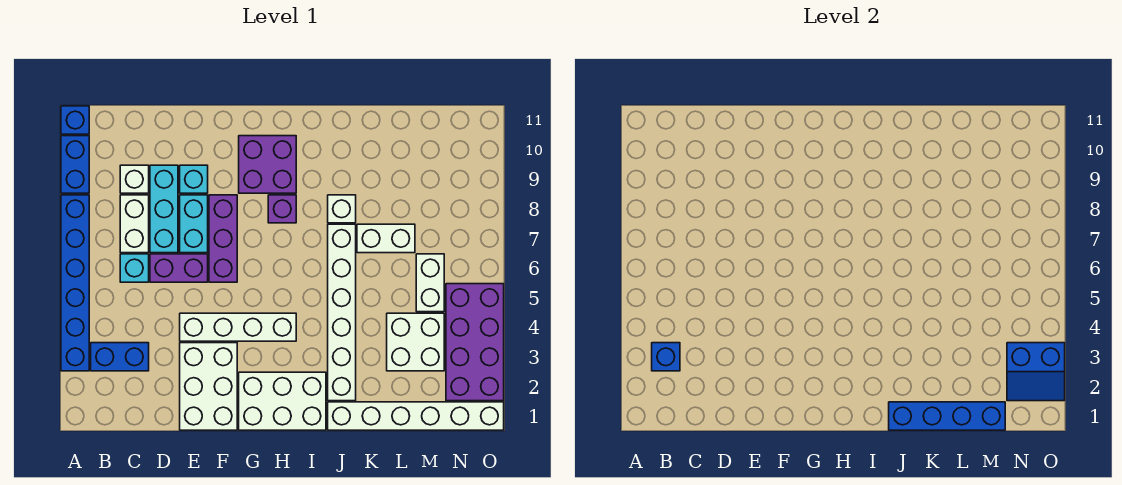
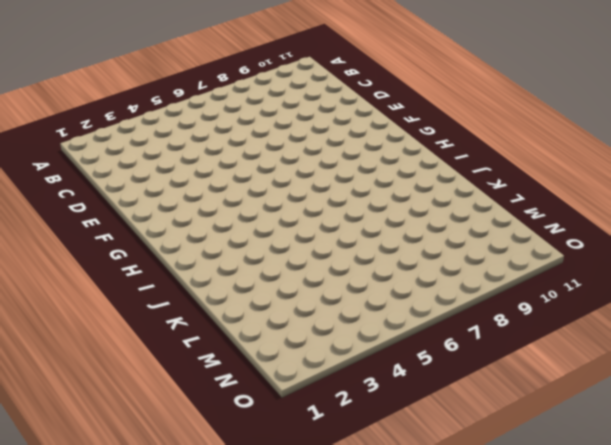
none -> blue brick A3:A8 level 1
none -> blue brick A9:A10 level 1
none -> blue brick A11 level 1

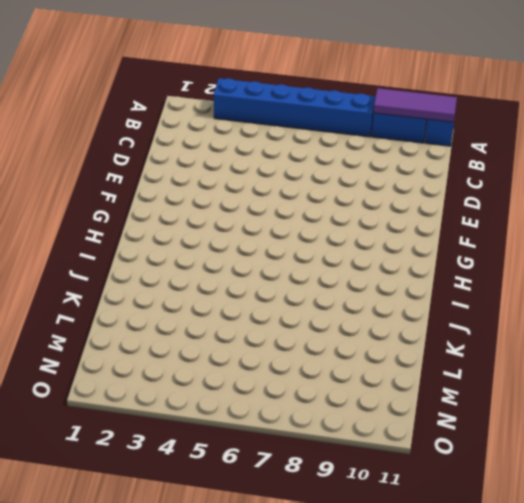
purple tile A9:A11 level 2 -> none
none -> blue brick B3:C3 level 1
none -> cyan brick C6 level 1
none -> white brick C7:C8 level 1

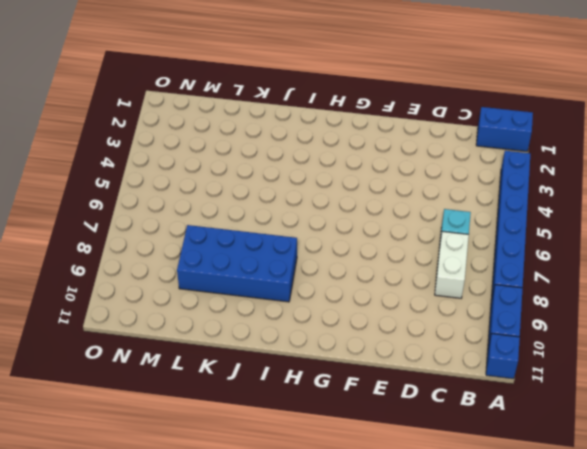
blue brick A1:B1 level 1 -> blue brick B3:C3 level 1
blue brick I8:L9 level 1 -> white brick J8 level 1
none -> white brick C9 level 1
none -> purple brick D6:E6 level 1
none -> cyan brick D7:D9 level 1

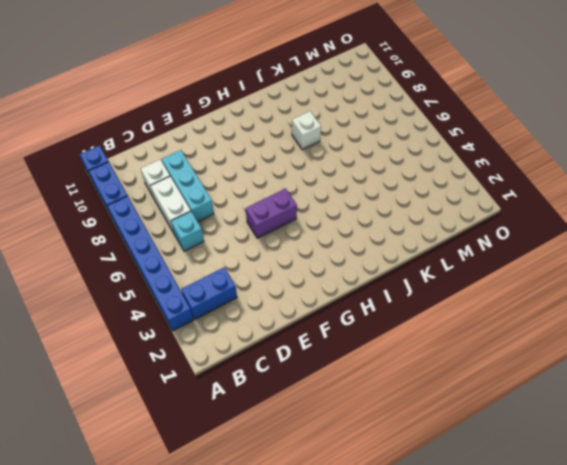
purple brick F5:G5 level 1 -> purple brick D6:E6 level 1
none -> white brick E1:F3 level 1
none -> white brick E4:H4 level 1
none -> cyan brick E7:E8 level 1

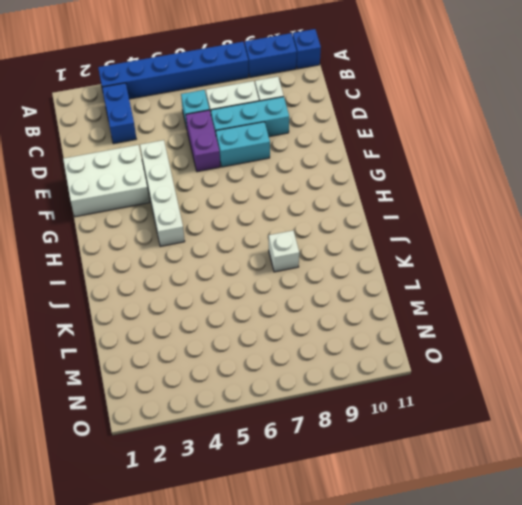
none -> cyan brick E9 level 1
none -> purple brick F6:F8 level 1
none -> white brick G1:I2 level 1

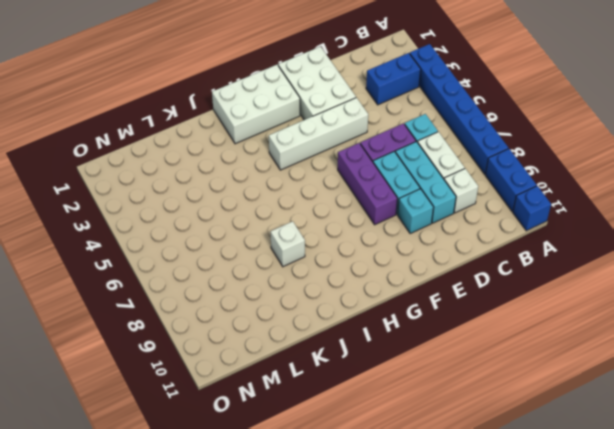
none -> purple brick G9:H10 level 1
none -> purple brick H8 level 1
none -> white brick J1:O1 level 1

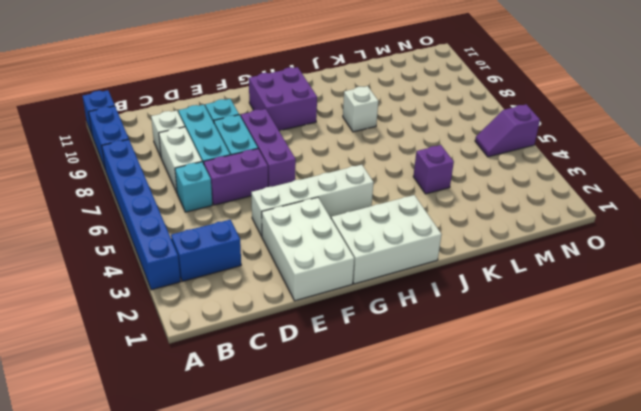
purple brick K4 level 1 -> purple brick H8 level 1
purple slope N5:O5 level 1 top O -> purple brick N2:O5 level 1
none -> white brick J1:O1 level 1
none -> white brick J2:J7 level 1
none -> white brick K7:L7 level 1

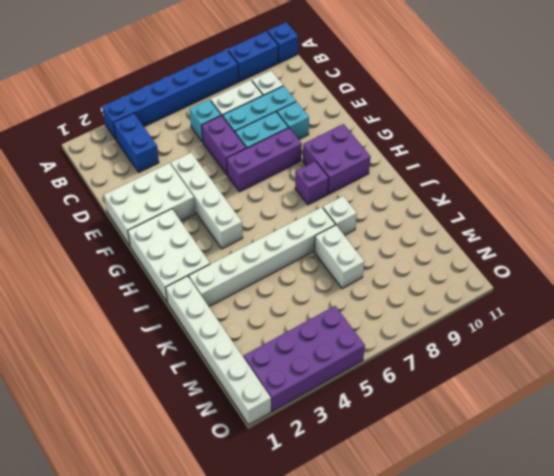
none -> white brick L3:M4 level 1
none -> white brick M5:M6 level 1
none -> blue brick B3 level 2

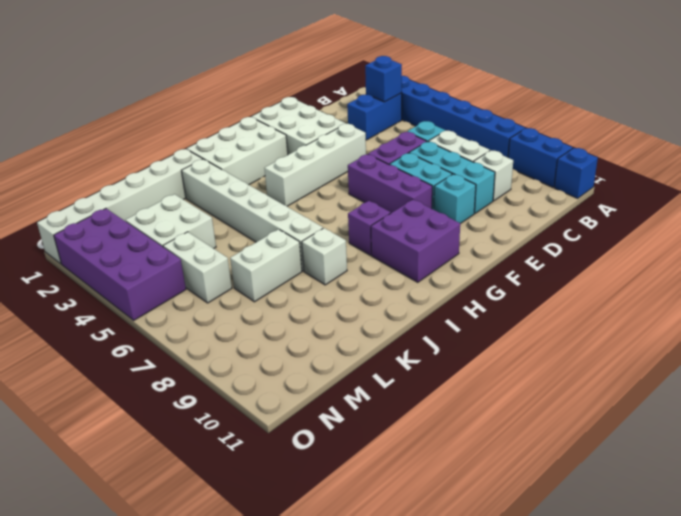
none -> blue brick J1:M1 level 2
none -> blue slope N2:O3 level 2 top 3

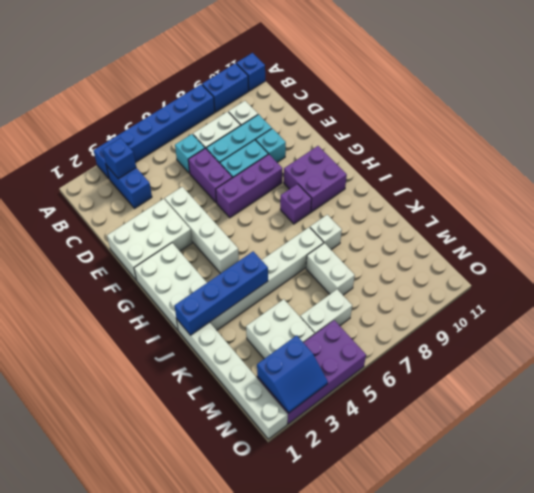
blue brick J1:J4 level 2 -> blue brick J1:M1 level 2
blue slope N2:O3 level 2 top N -> blue slope N2:O3 level 2 top 3

